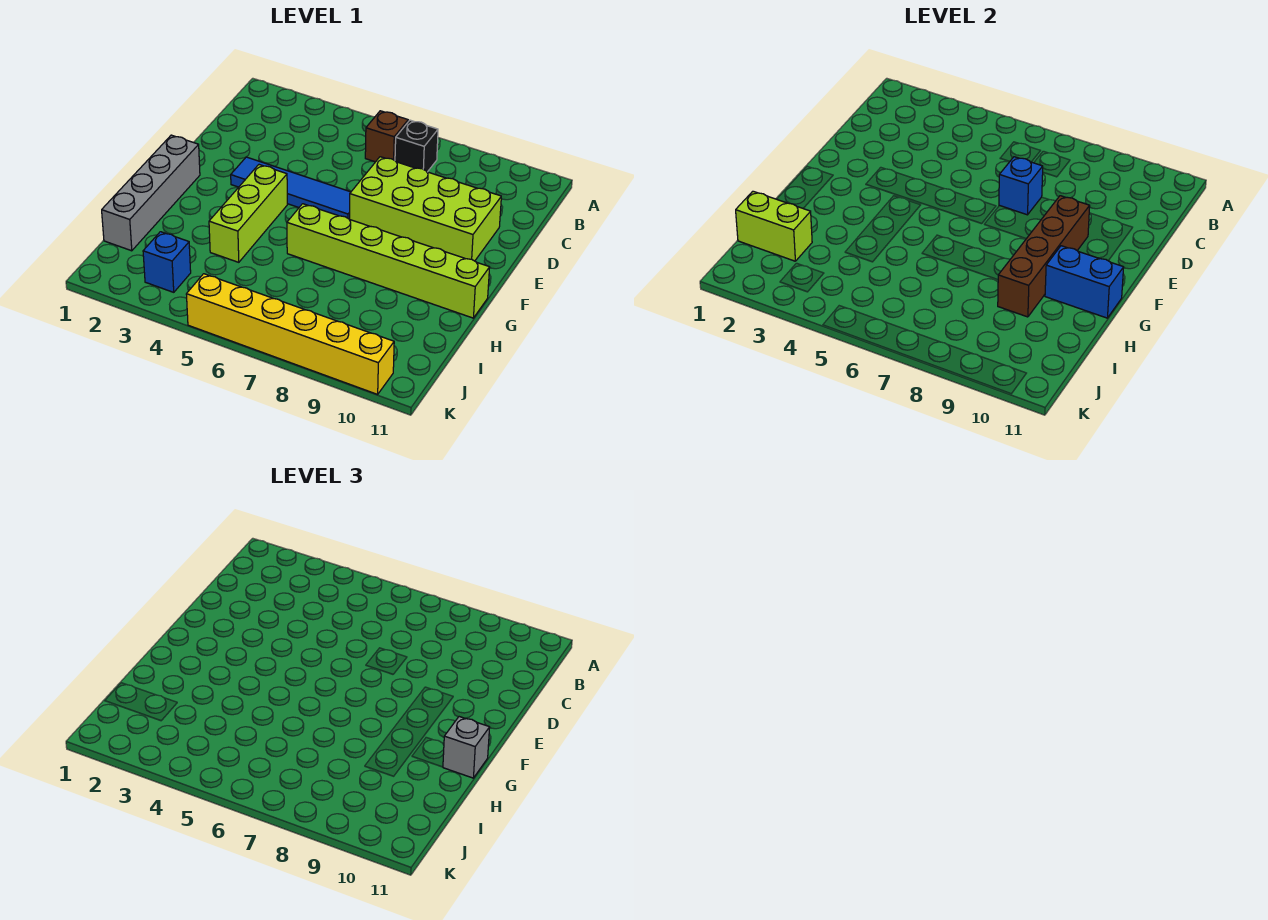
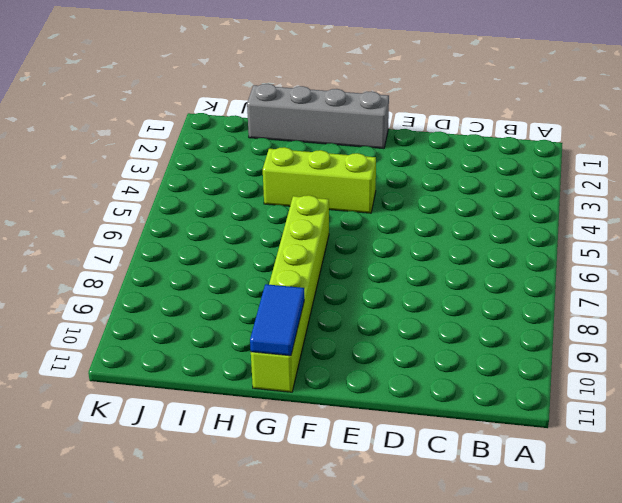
blue tile G10:G11 level 2 -> blue brick G10:G11 level 2
none -> brown brick B6 level 1
none -> black brick B7 level 1
none -> lime brick D7:E10 level 1

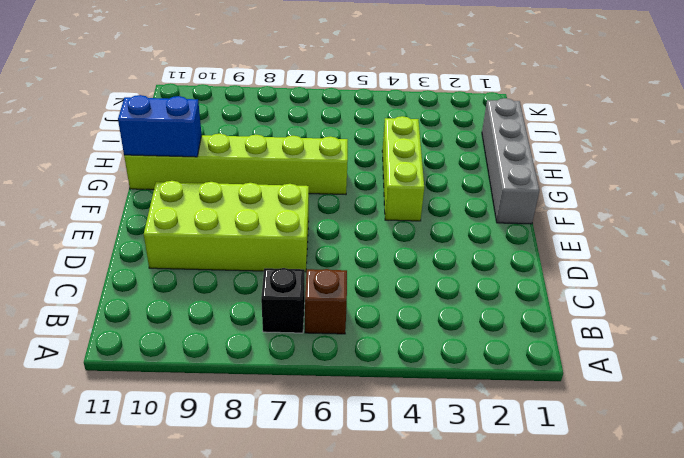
none -> blue tile E3:E6 level 1
none -> blue brick J3 level 1
none -> yellow brick K5:K10 level 1

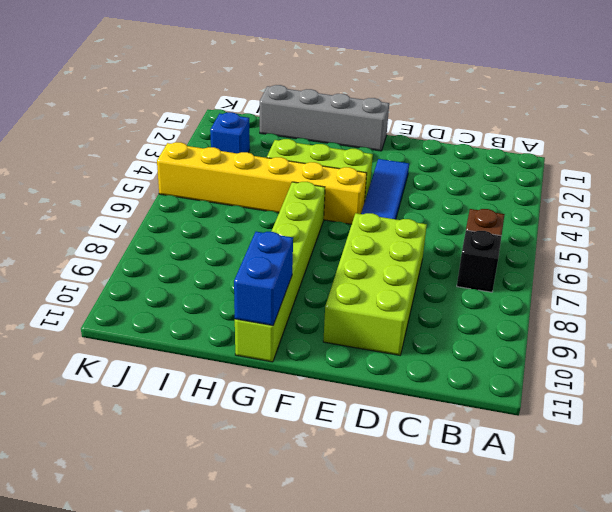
yellow brick F5:K5 level 1 -> yellow brick K5:K10 level 1
none -> blue brick D7 level 2
none -> brown brick E9:H9 level 2
none -> lime brick I1:I2 level 2

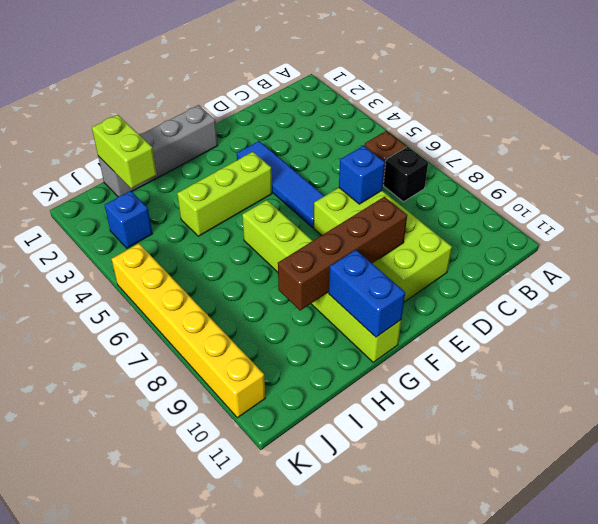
none -> grey brick G11 level 3

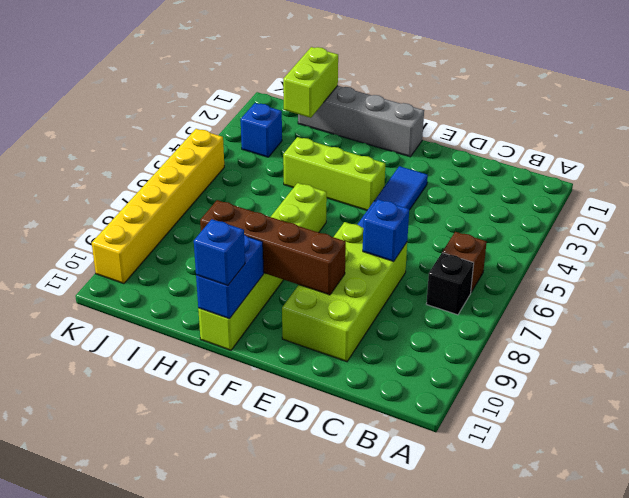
blue brick G11 level 3 -> grey brick G11 level 3

